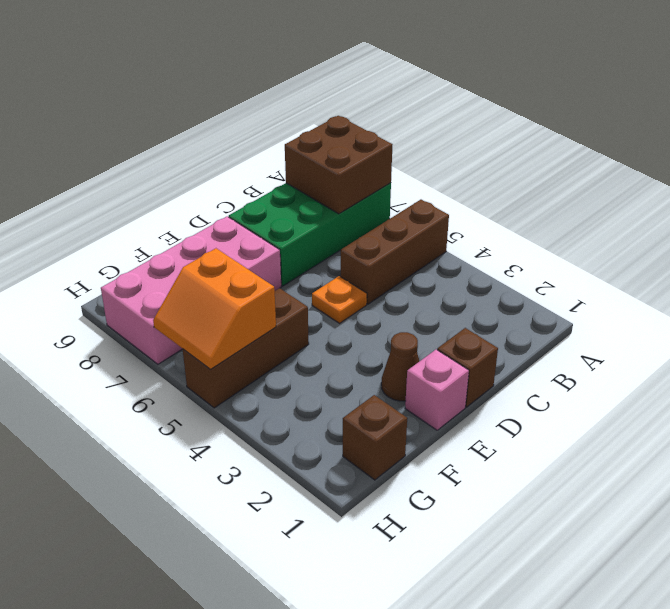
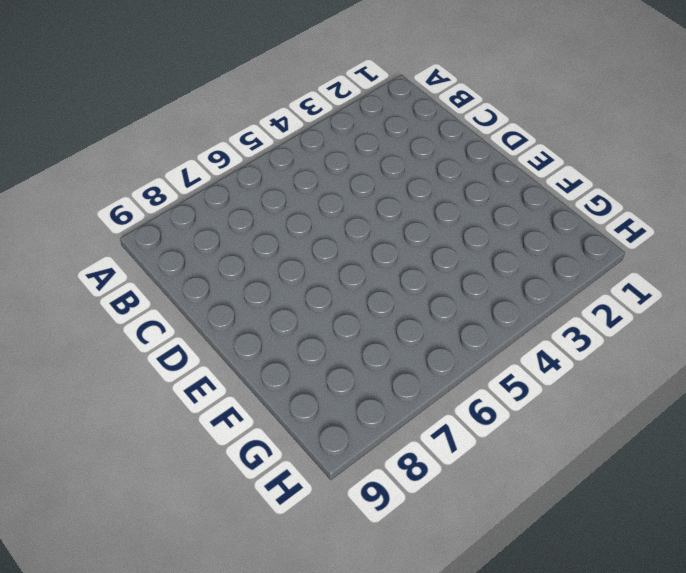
none -> brown brick A5:C5 level 1
none -> green brick A7:D8 level 1

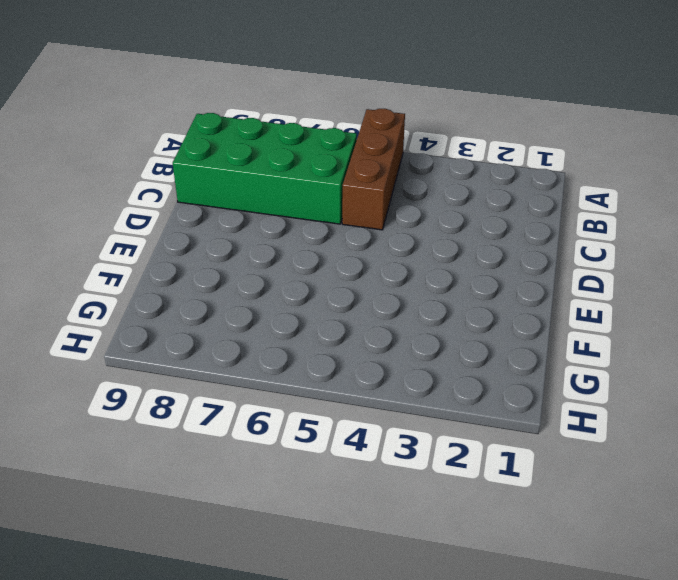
green brick B6:C9 level 1 -> green brick A7:D8 level 1
none -> brown brick D1 level 1
none -> orange plate D5 level 1

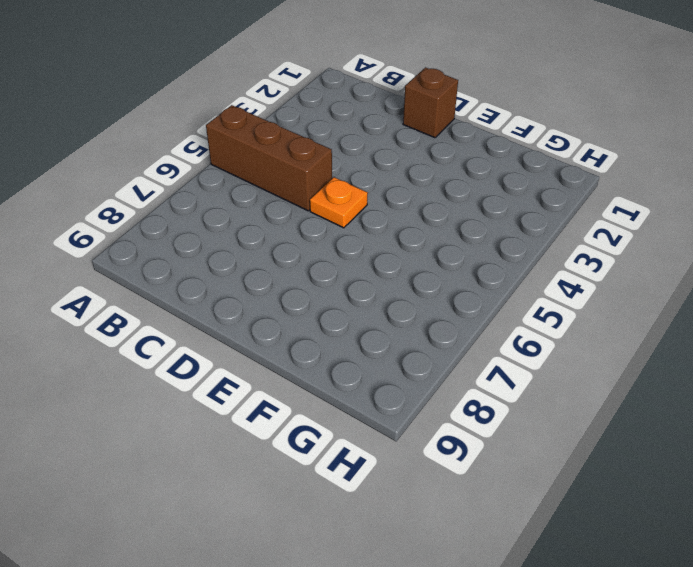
none -> green brick A7:D8 level 1
none -> pink brick E1 level 1

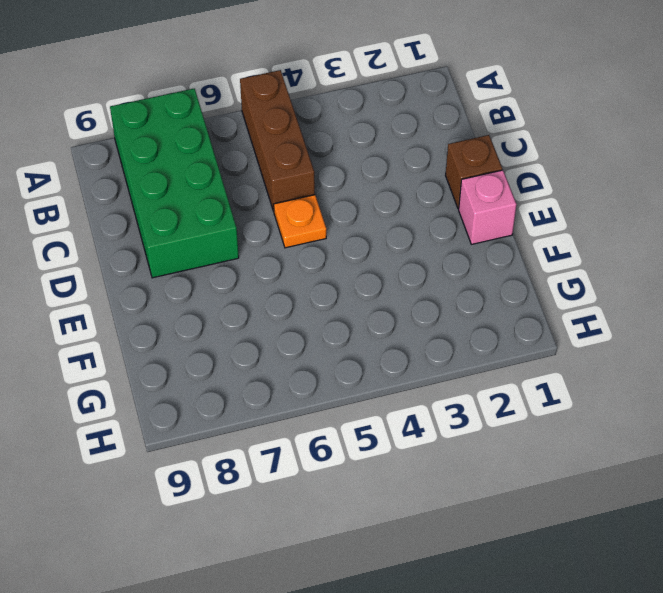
none -> brown cone E2 level 1
none -> pink brick E7:H8 level 1

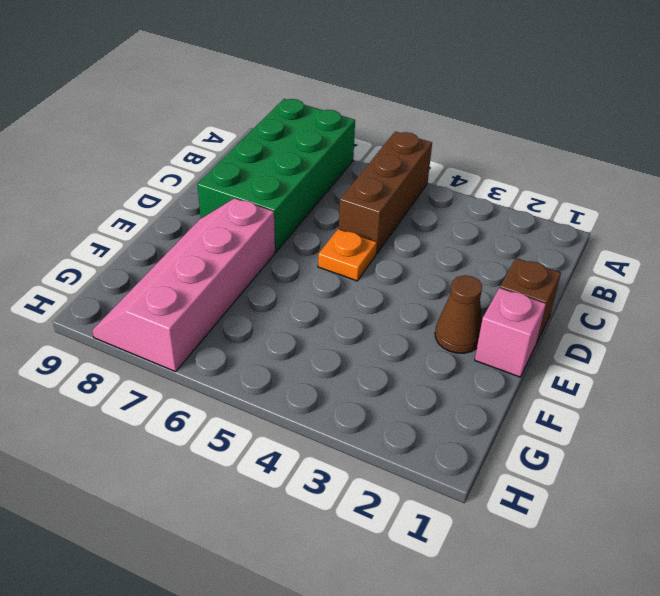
pink slope E7:H8 level 1 top 7 -> pink brick E7:H8 level 1
none -> brown brick F5:H5 level 1
none -> brown brick G1 level 1

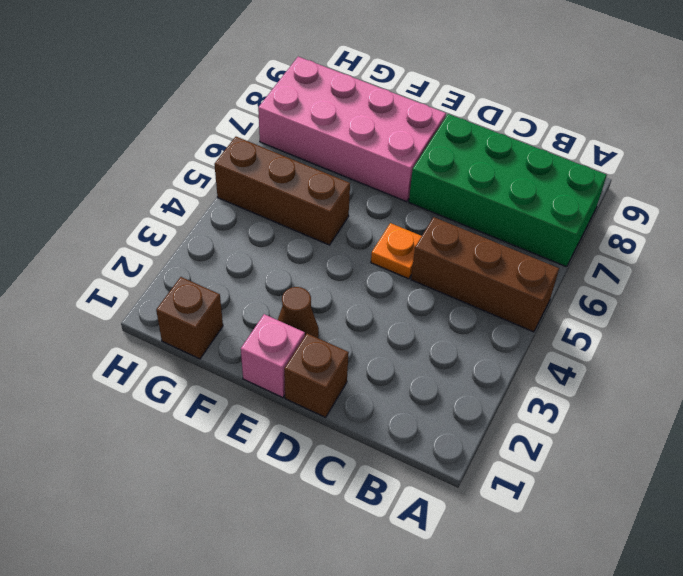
none -> brown brick A7:B8 level 2
none -> orange slope G5:H6 level 2 top G

